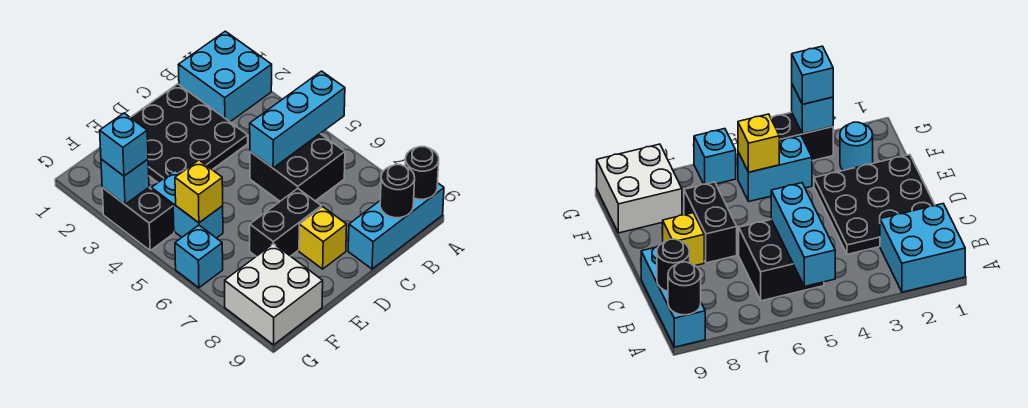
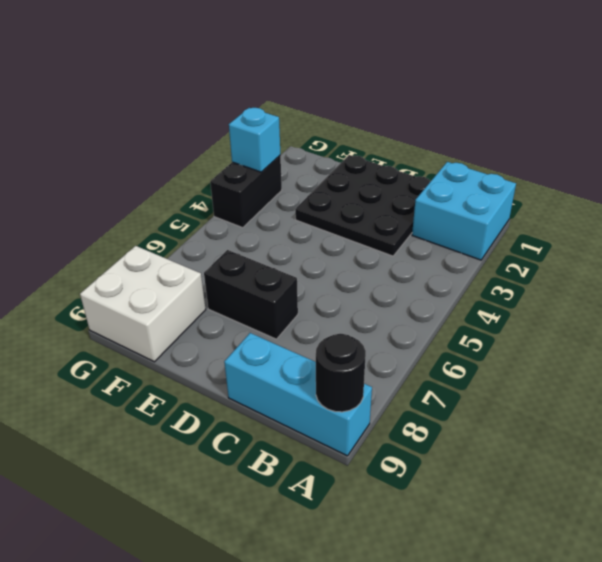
none -> black brick B5:C6 level 1
none -> yellow brick D8 level 1
none -> cyan round brick F2 level 1

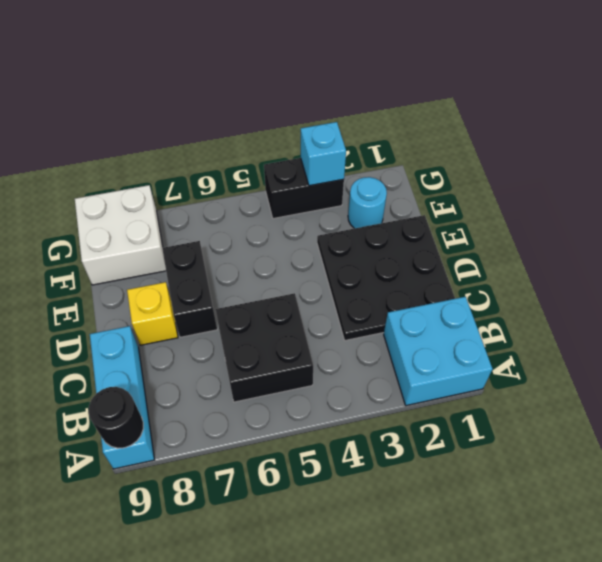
none -> cyan brick F4:F5 level 1
none -> cyan brick G6 level 1
none -> cyan brick A5:C5 level 2

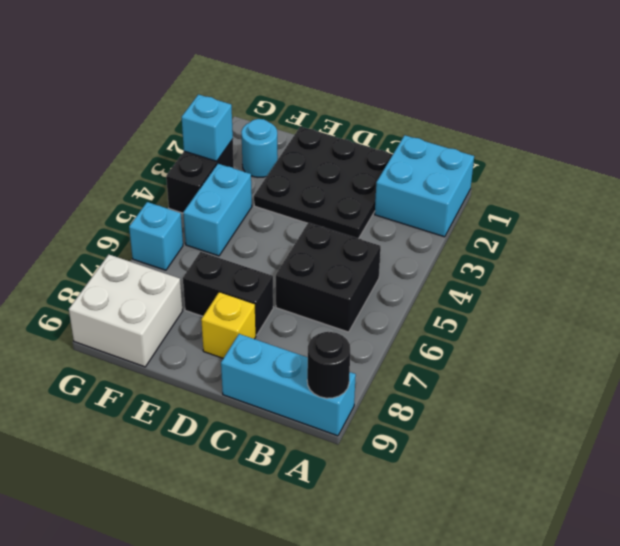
none -> cyan brick A5:C5 level 2
none -> black round brick B9 level 2
none -> yellow brick F5 level 2

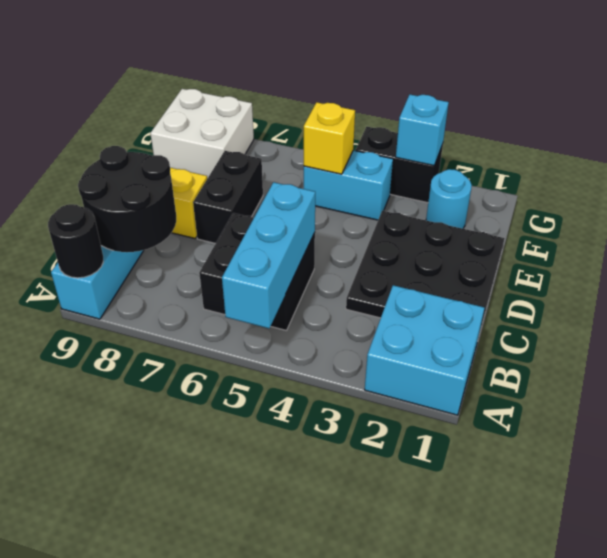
black round brick B8:C9 level 2 -> black round brick B9 level 2
none -> cyan brick G6 level 1
none -> cyan brick G3 level 3

